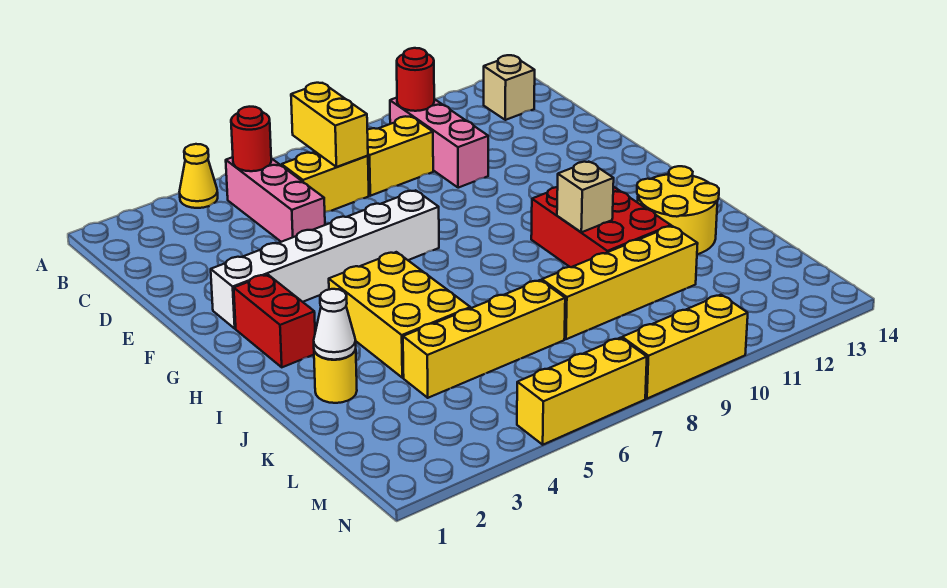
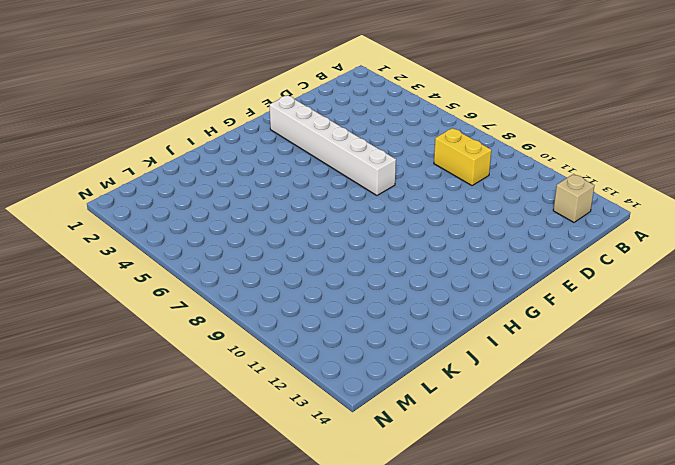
none -> yellow cone A4 level 1
none -> pink brick B5:D5 level 1
none -> pink brick B10:D10 level 1

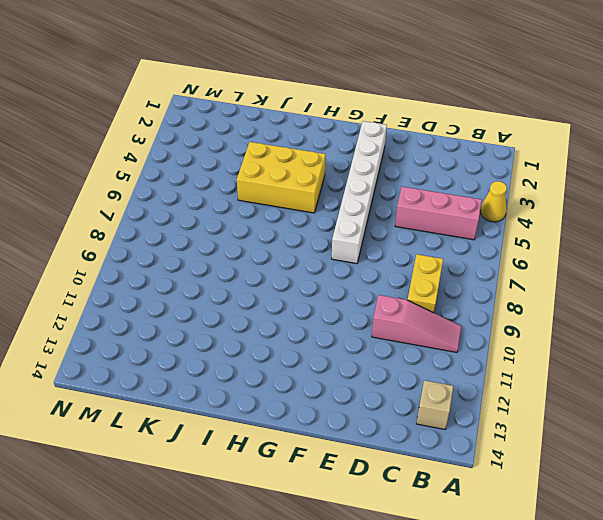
pink slope B10:D10 level 1 top D -> pink brick B10:D10 level 1
none -> yellow brick C6:C7 level 1
none -> red brick G2:H2 level 1
none -> red brick H10:J11 level 1

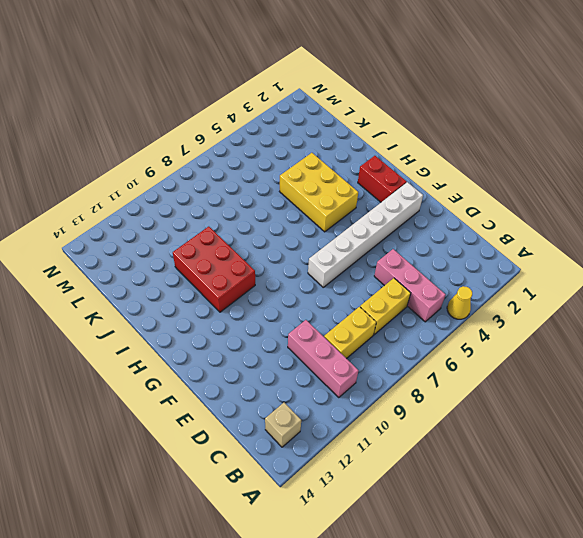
none -> yellow round brick I12:J13 level 1
none -> yellow round brick J2 level 1
none -> yellow brick K4:K7 level 1

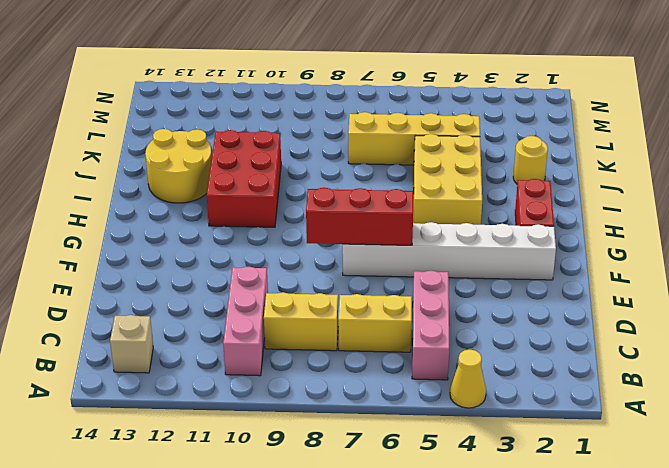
red brick F6:F8 level 2 -> none
none -> yellow brick K8:K11 level 1
none -> yellow brick N5:N7 level 1
none -> yellow brick N8:N10 level 1

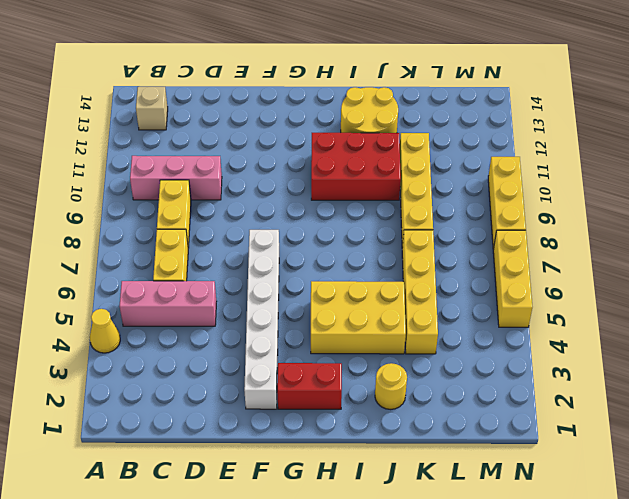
none -> red round brick B5 level 2
none -> yellow brick B7:C7 level 2
none -> red round brick B10 level 2

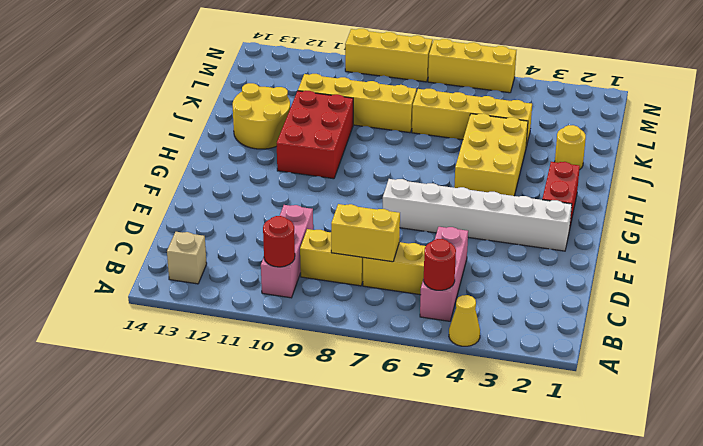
yellow brick C7:C8 level 2 -> yellow brick B7:C7 level 2
none -> tan brick I10 level 2
none -> white cone J2 level 2

